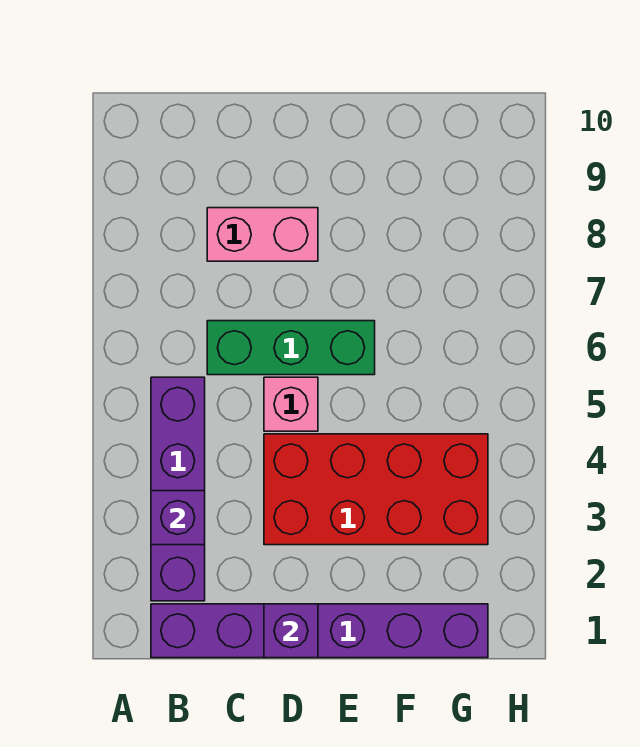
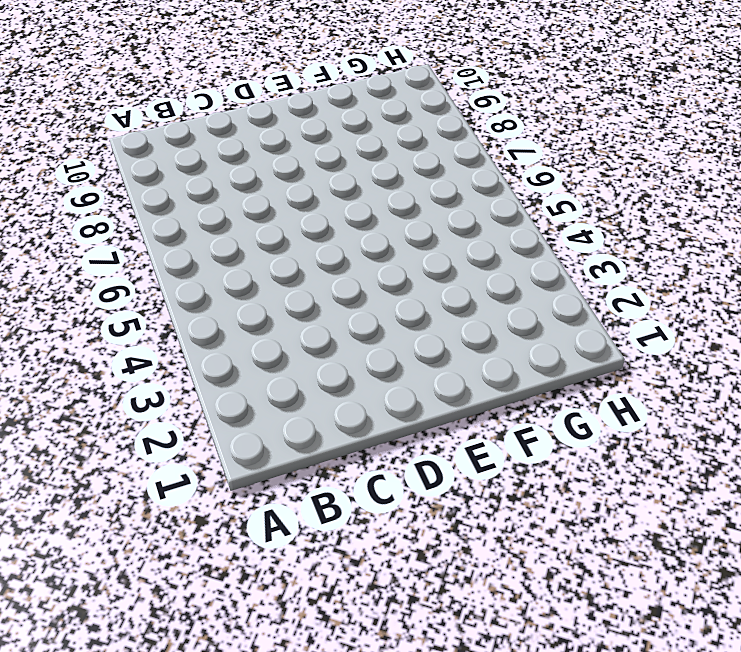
none -> purple brick B1:G1 level 1
none -> purple brick B2:B5 level 1

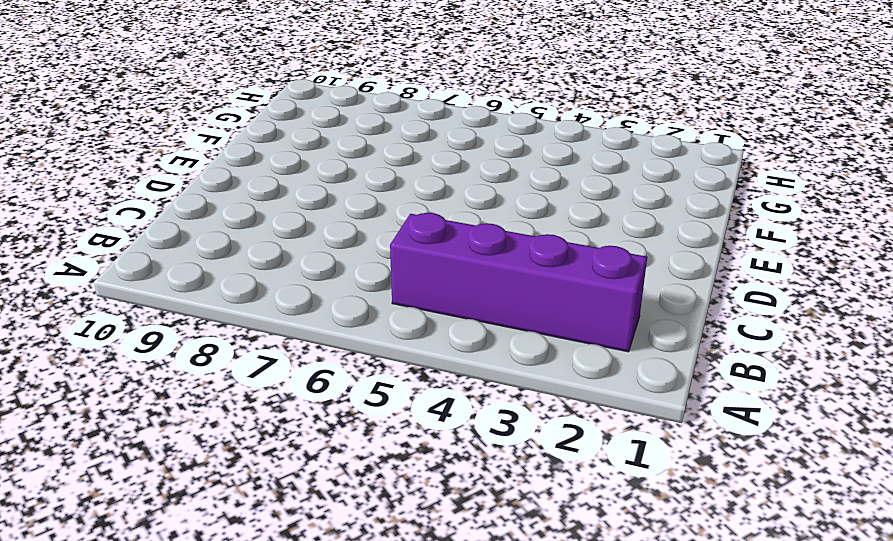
none -> purple brick B1:G1 level 1
none -> green brick C6:E6 level 1

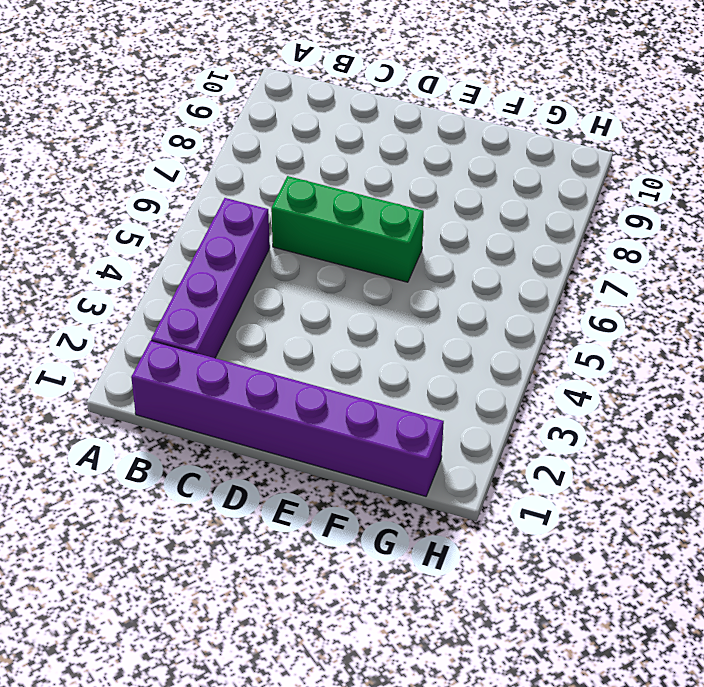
none -> pink brick C8:D8 level 1
none -> red brick D3:G4 level 1

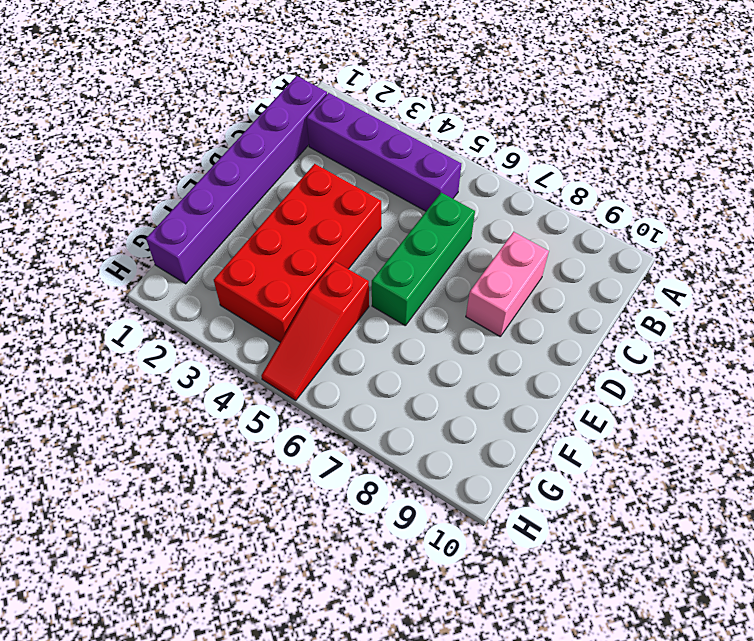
red slope F5:H5 level 1 top F -> none
none -> pink brick D5 level 1
none -> purple brick B3 level 2

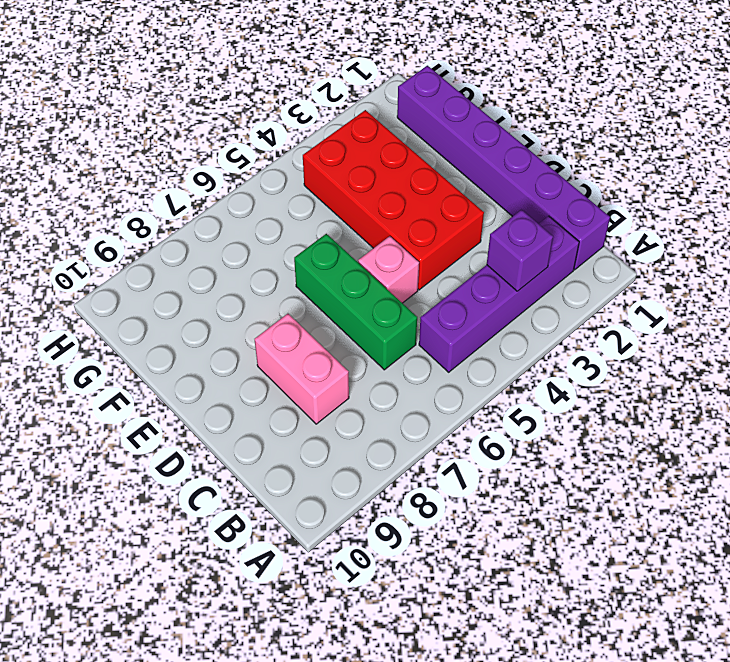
none -> purple brick D1 level 2

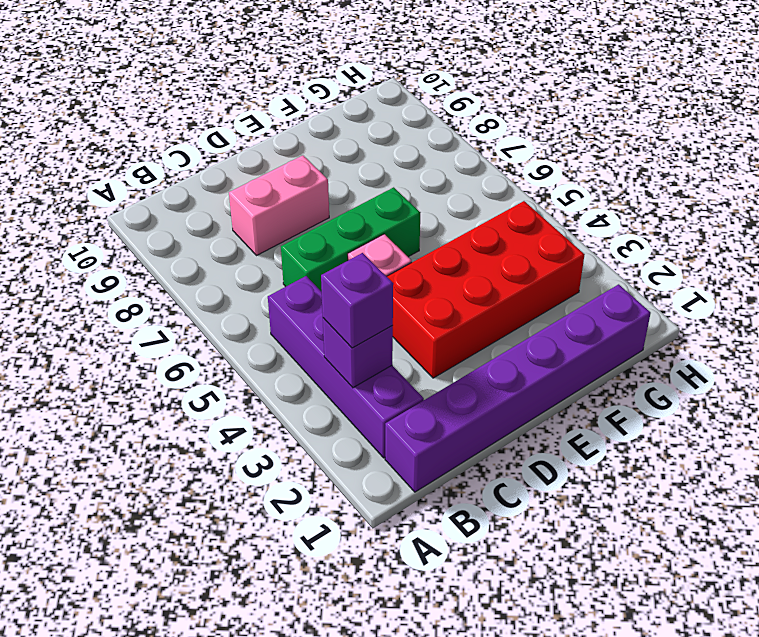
purple brick B3 level 3 -> purple brick D1 level 2

